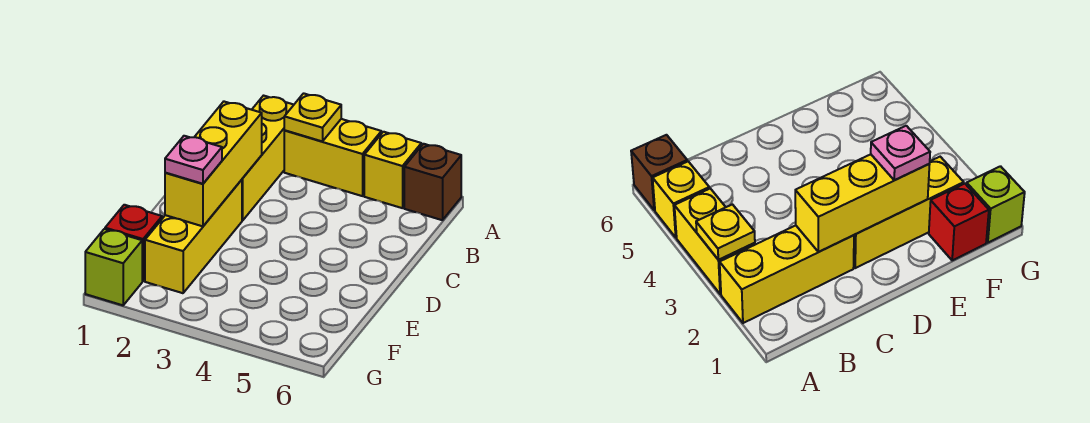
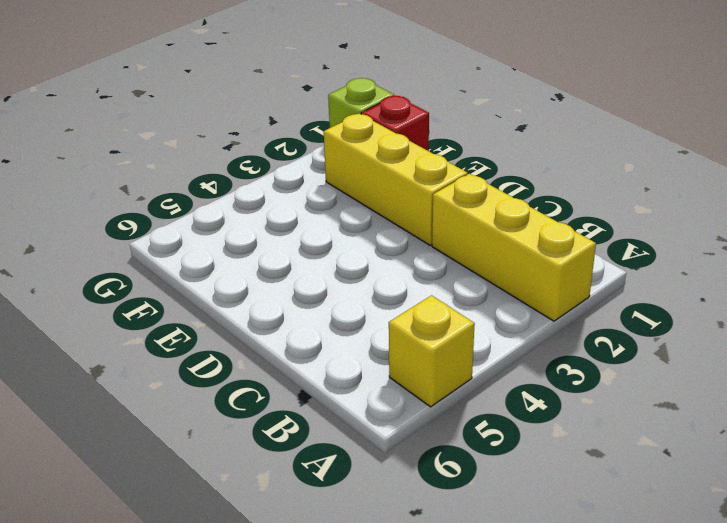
none -> yellow brick A3:A4 level 1
none -> brown brick A6 level 1

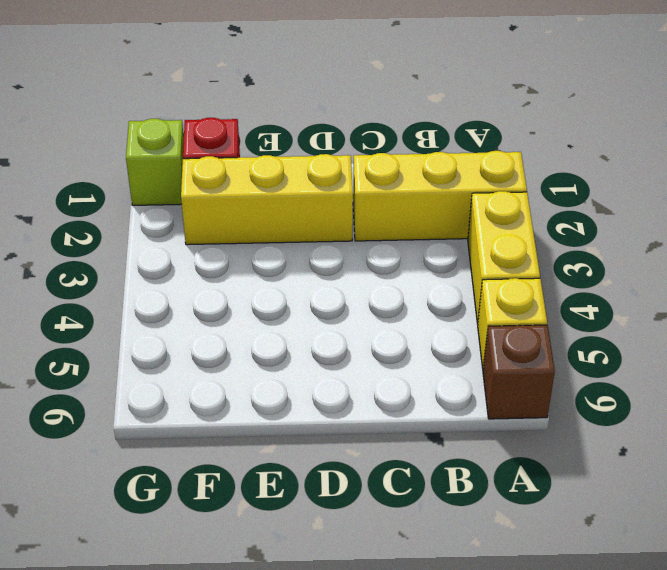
none -> yellow plate A3 level 2
none -> yellow brick C2:E2 level 2

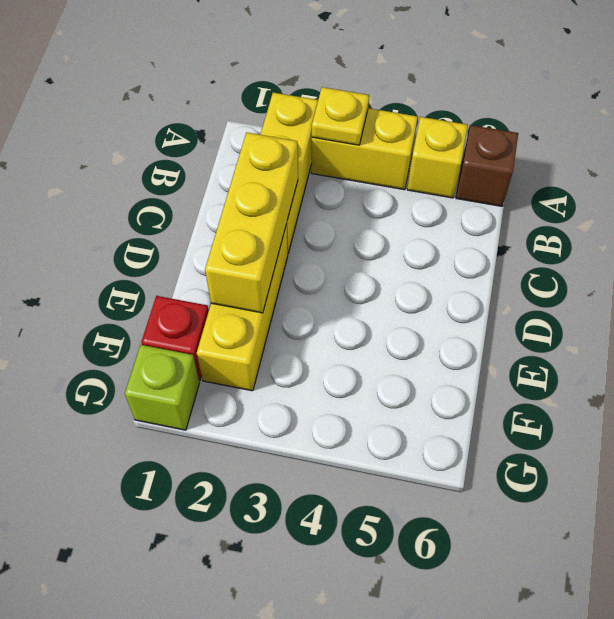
none -> pink plate E2 level 3

